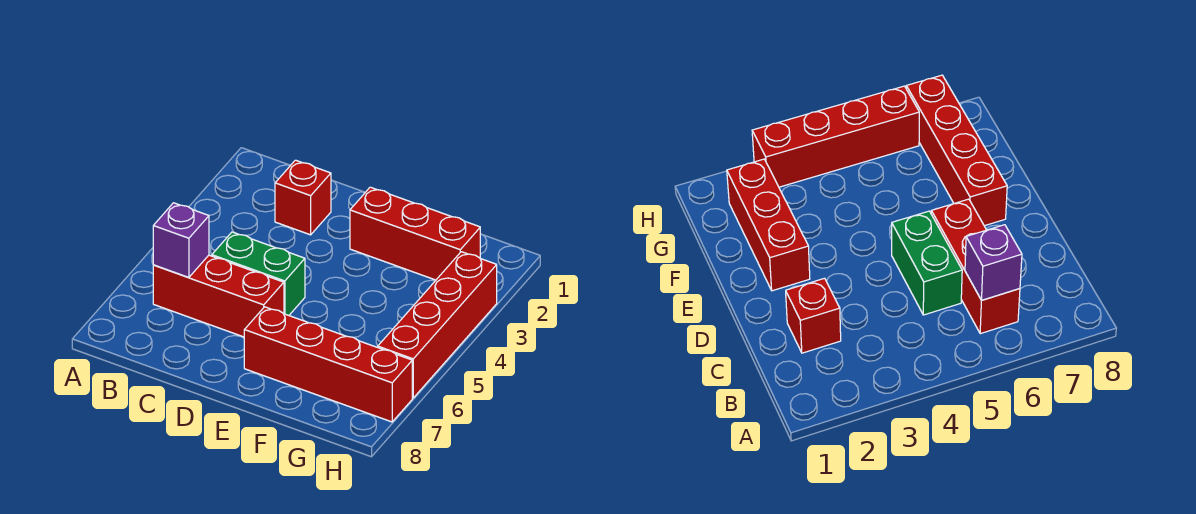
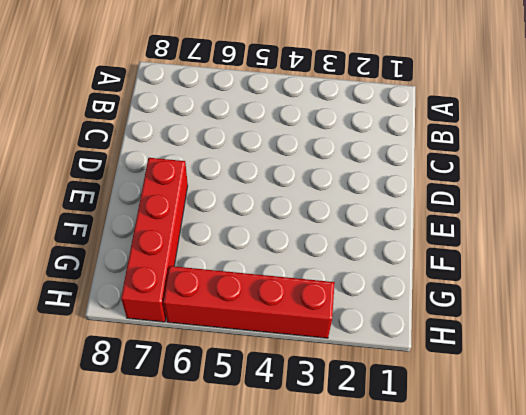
none -> red brick B6:D6 level 1
none -> red brick C2 level 1

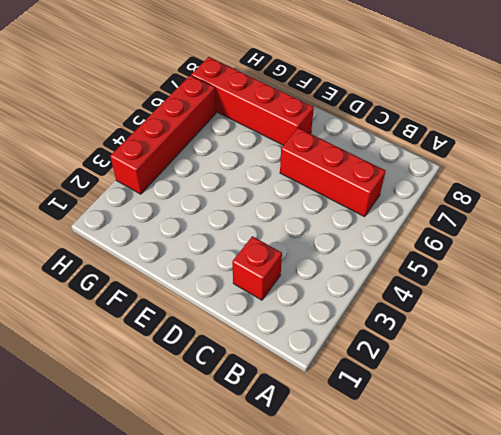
none -> green brick C5:D5 level 1
none -> red brick E2:G2 level 1

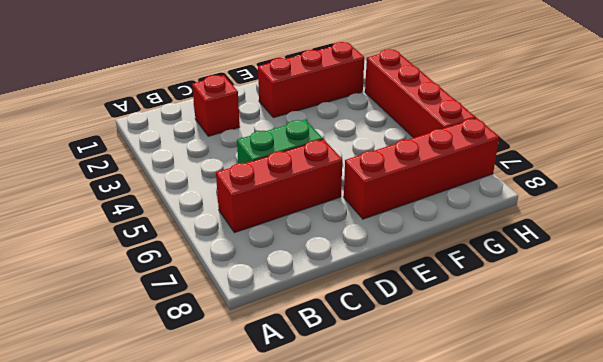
none -> purple brick B6 level 2

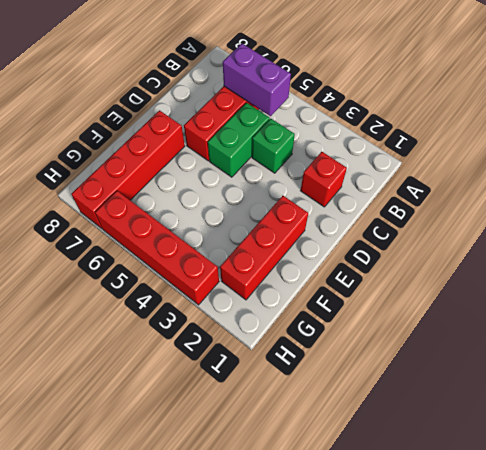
purple brick B5:B6 level 2 -> purple brick B6 level 2
green brick C4 level 1 -> none

